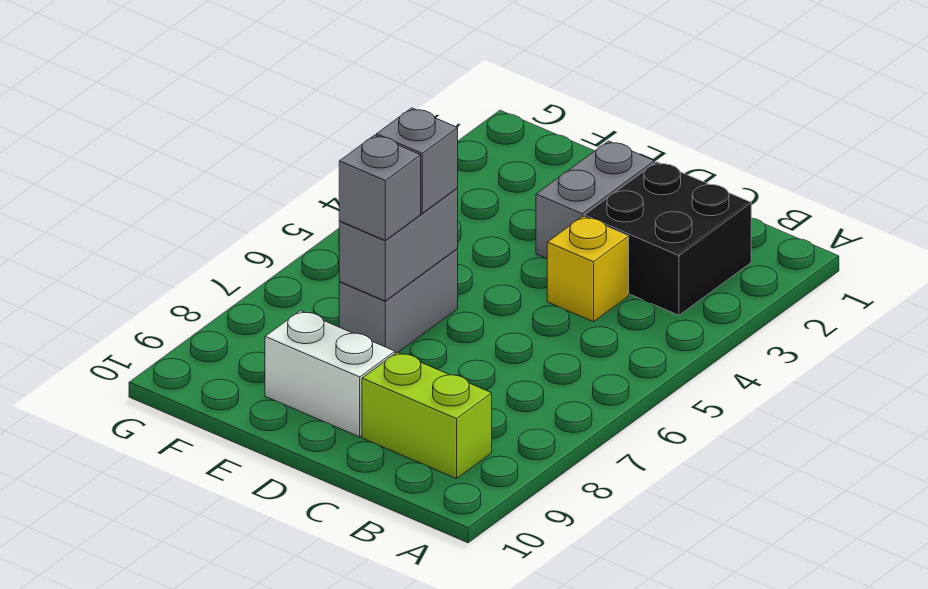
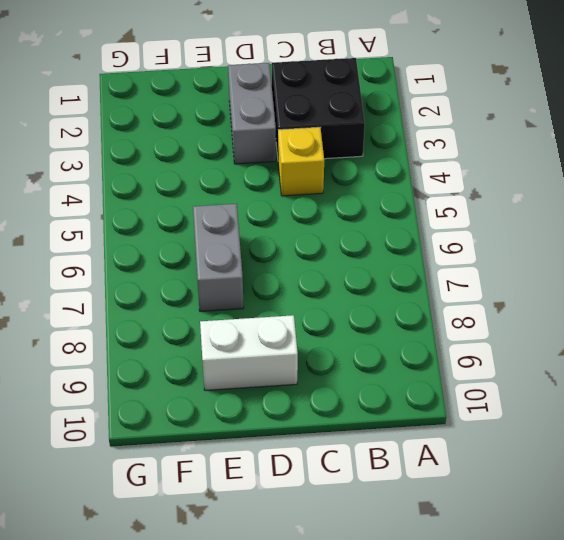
none -> lime brick B9:C9 level 1
none -> grey brick E6:E7 level 2

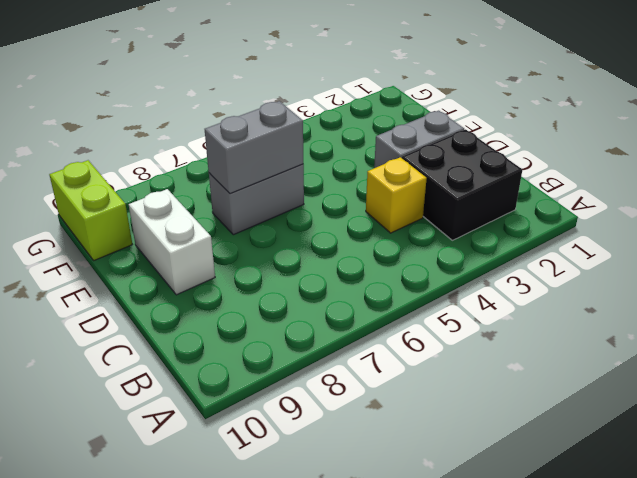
lime brick F10:G10 level 1 -> lime brick B9:C9 level 1
none -> grey brick E6 level 3
none -> grey brick E7 level 3

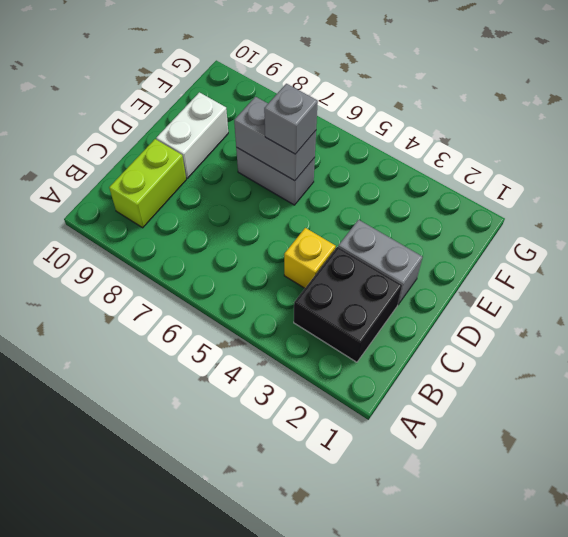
none -> grey brick E7 level 3

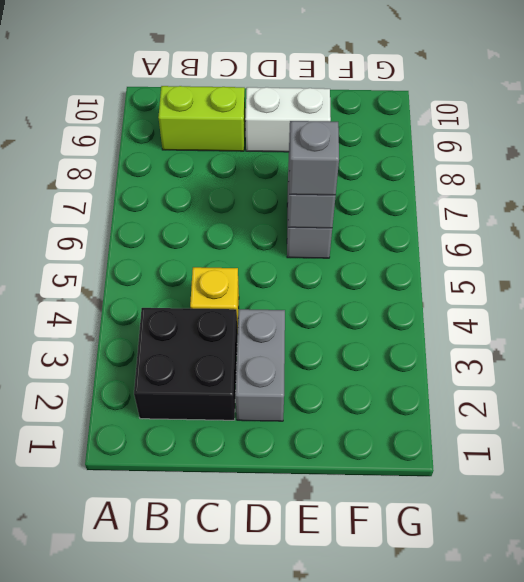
none -> grey brick E7 level 3

